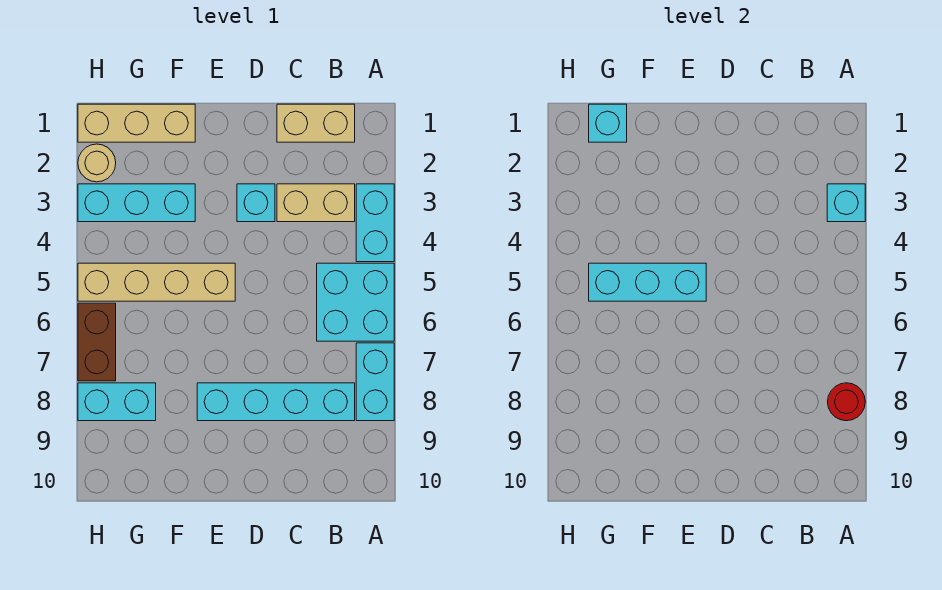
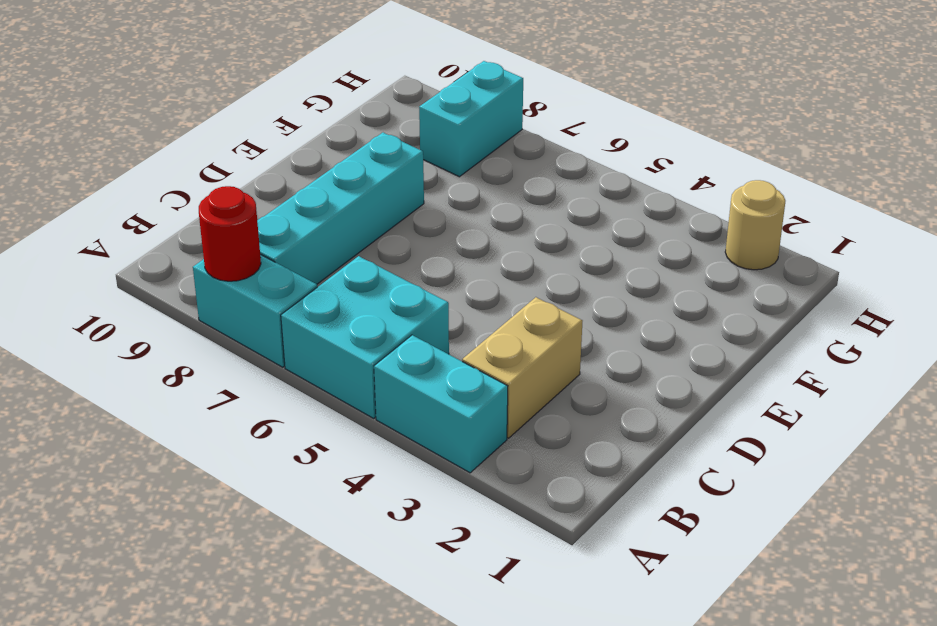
none -> tan brick B1:C1 level 1
none -> cyan brick D3 level 1
none -> tan brick E5:H5 level 1

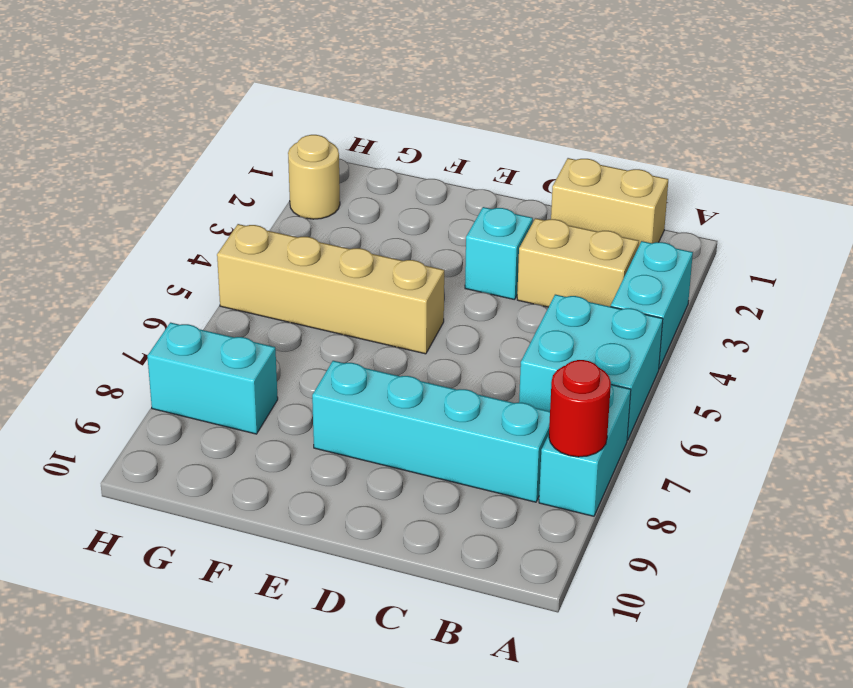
none -> tan brick F1:H1 level 1
none -> cyan brick F3:H3 level 1
none -> brown brick H6:H7 level 1

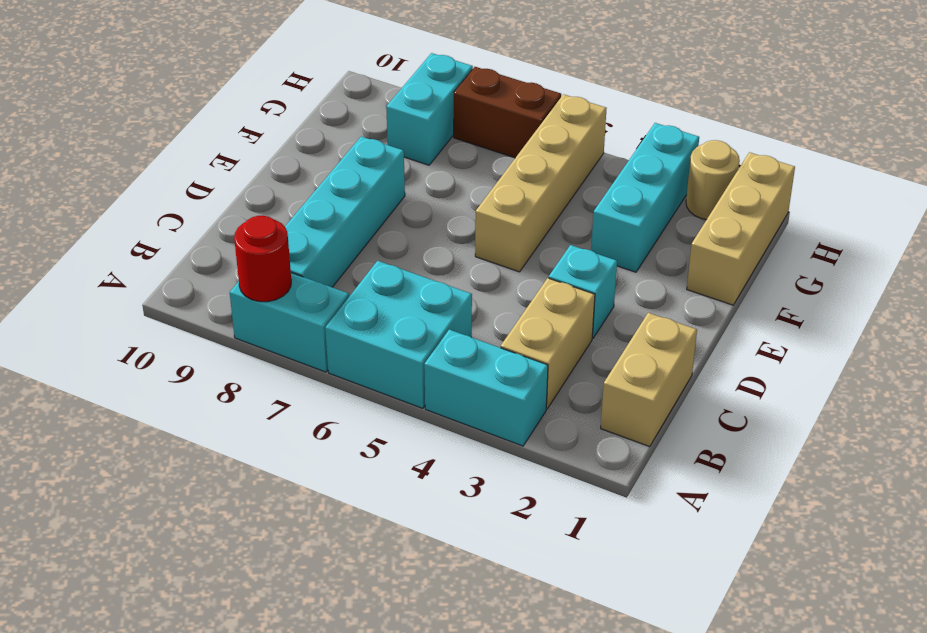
none -> cyan brick A3 level 2
none -> cyan brick E5:G5 level 2
none -> cyan brick G1 level 2

